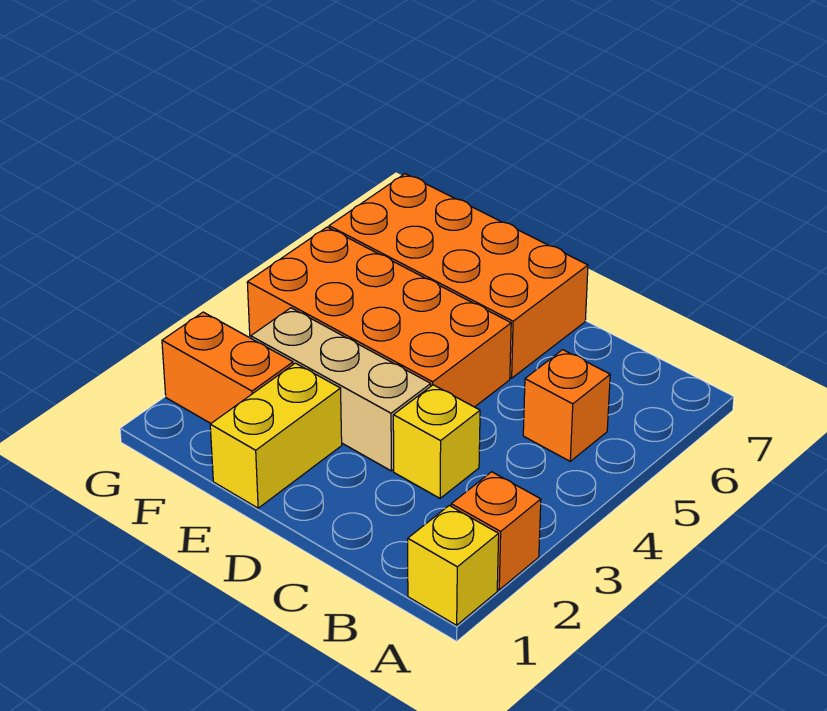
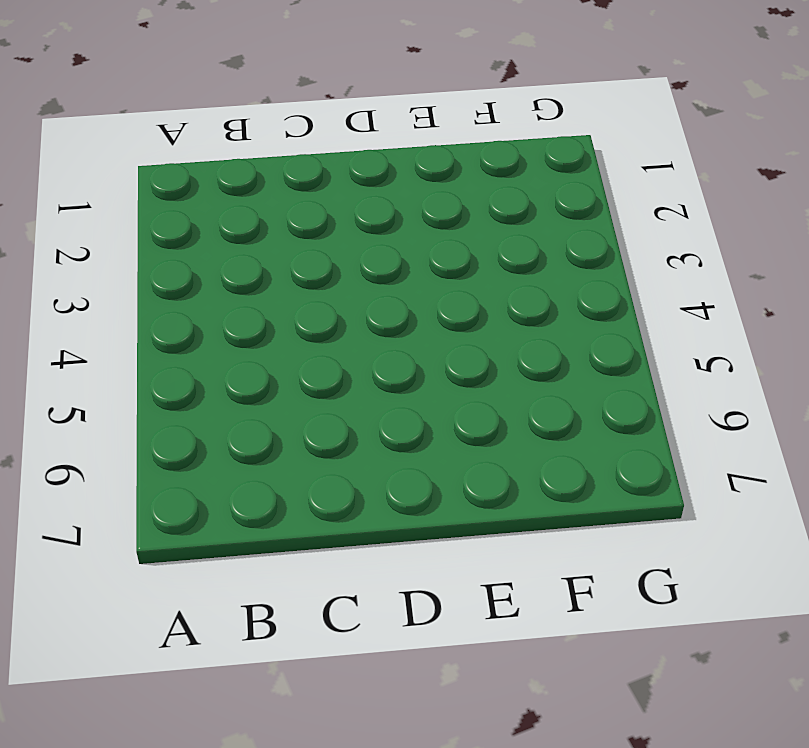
none -> yellow brick A1 level 1
none -> orange brick A2 level 1

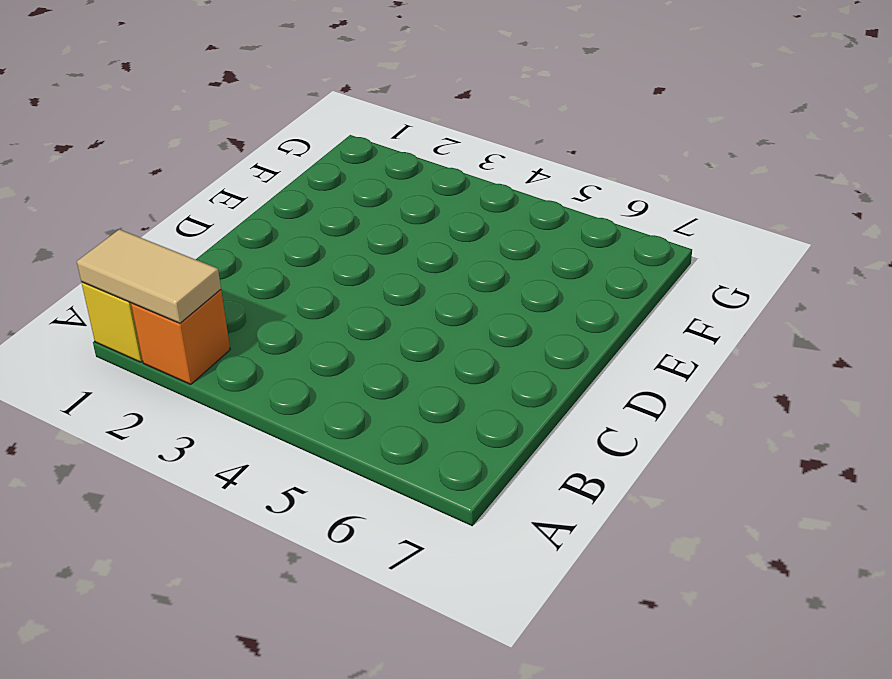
tan tile A1:A2 level 2 -> none
none -> orange brick B5 level 1
none -> yellow brick C3 level 1

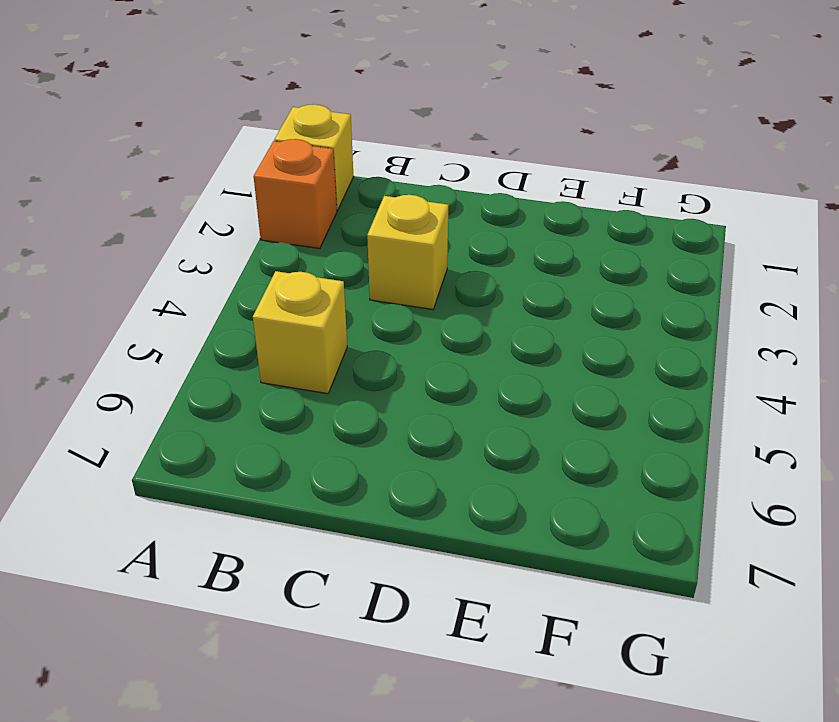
yellow brick B5 level 1 -> orange brick B5 level 1
none -> tan brick D3:F3 level 1
none -> orange brick D4:G5 level 1

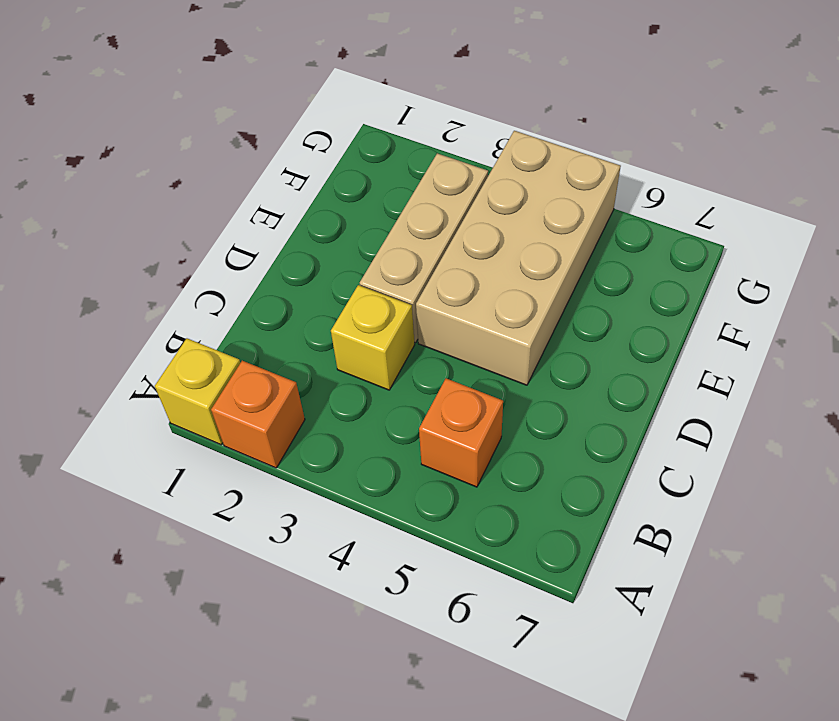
tan brick D4:G5 level 1 -> orange brick D4:G5 level 1
none -> orange brick D6:G7 level 1
none -> yellow brick E1:E2 level 1

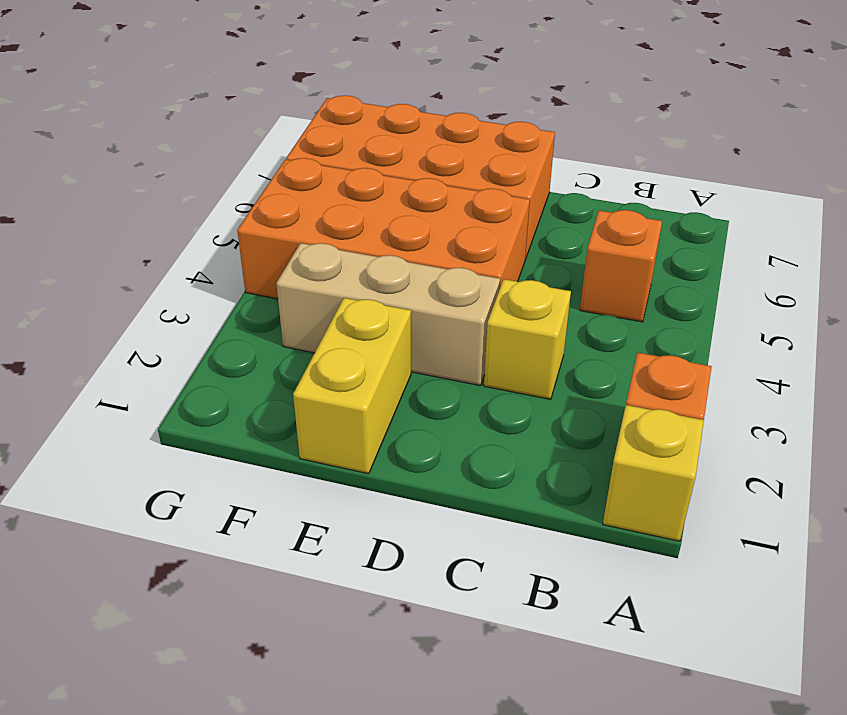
none -> orange brick F2:G2 level 1

